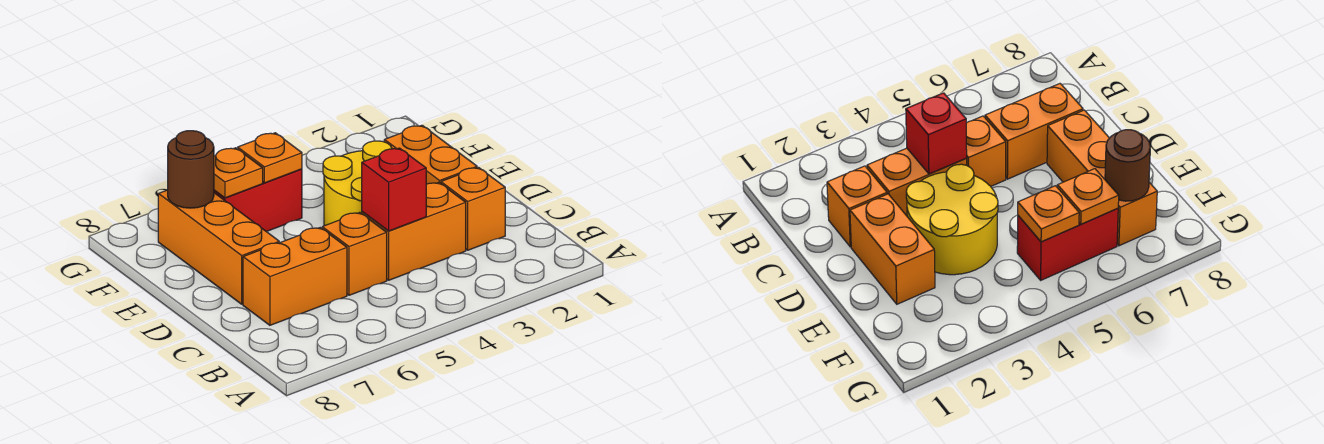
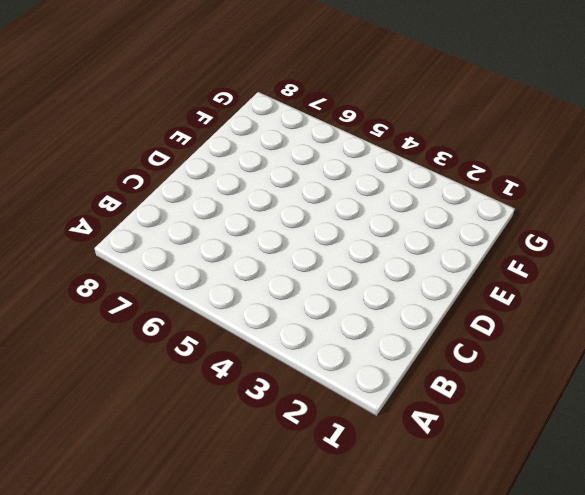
none -> orange brick C2 level 1
none -> orange brick C3:C4 level 1
none -> orange brick C5 level 1

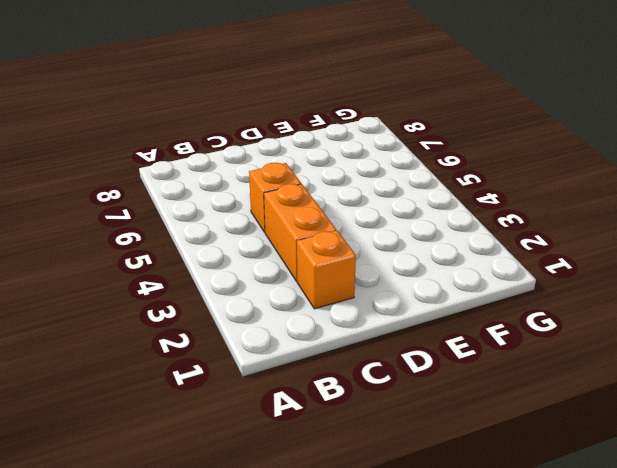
none -> orange brick C6:C7 level 1
none -> orange brick D2:E2 level 1
none -> yellow round brick D3:E4 level 1

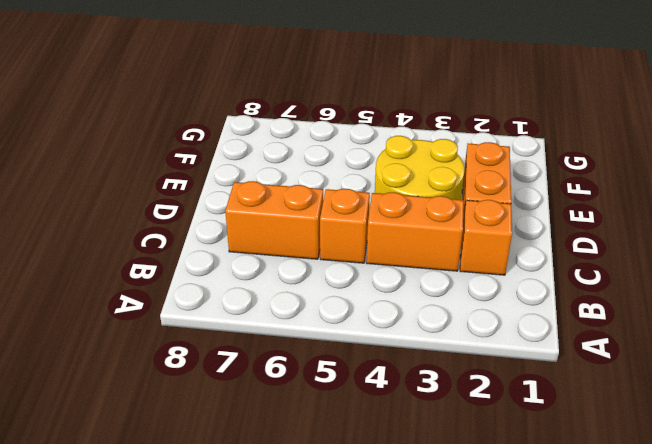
none -> orange brick D7:F7 level 1
none -> red brick F5:F6 level 1
none -> red brick C4 level 2

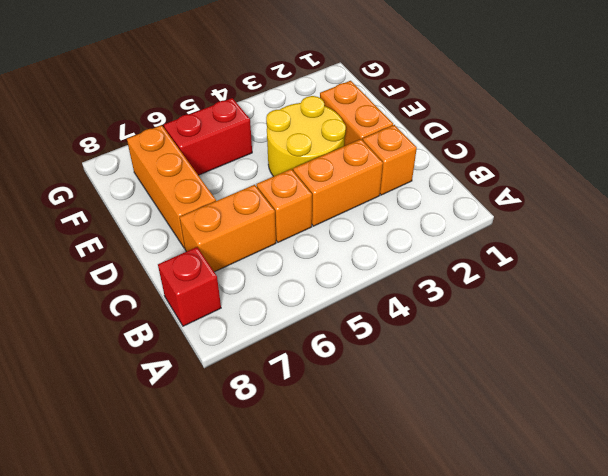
red brick B8 level 1 -> red brick C4 level 2
none -> orange plate F5 level 2
none -> orange plate F6 level 2
none -> brown round brick F7 level 2

